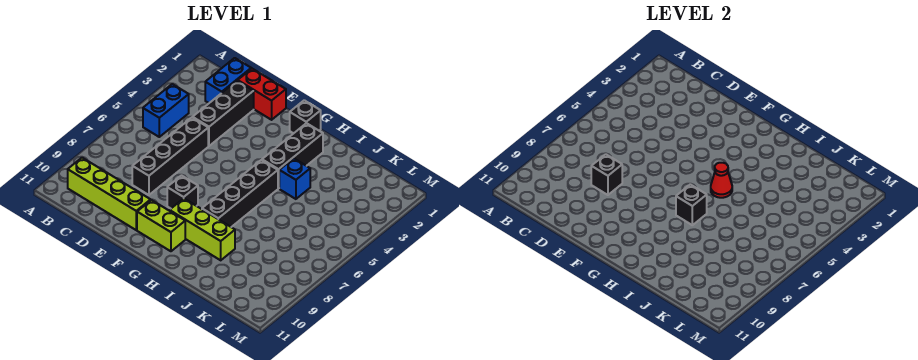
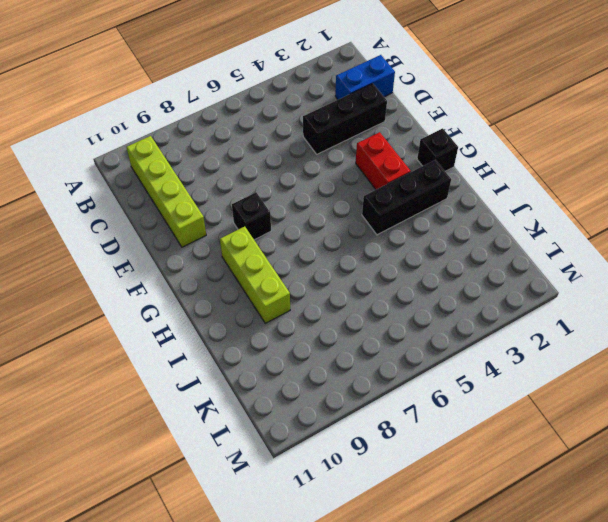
red brick F3:G3 level 1 -> red brick D1:E1 level 1
none -> blue brick B4:B5 level 1
none -> black brick D5:D8 level 1
none -> lime brick F10:G10 level 1

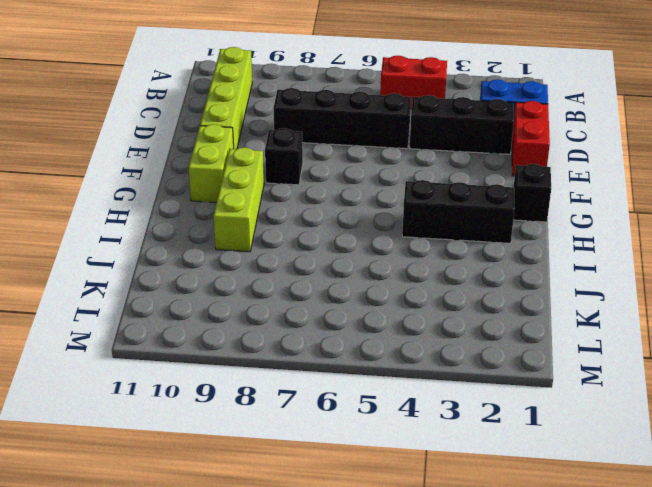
red brick B4:B5 level 1 -> blue brick B4:B5 level 1
none -> black brick H5:H8 level 1
none -> blue brick I4 level 1
none -> black brick D8 level 2

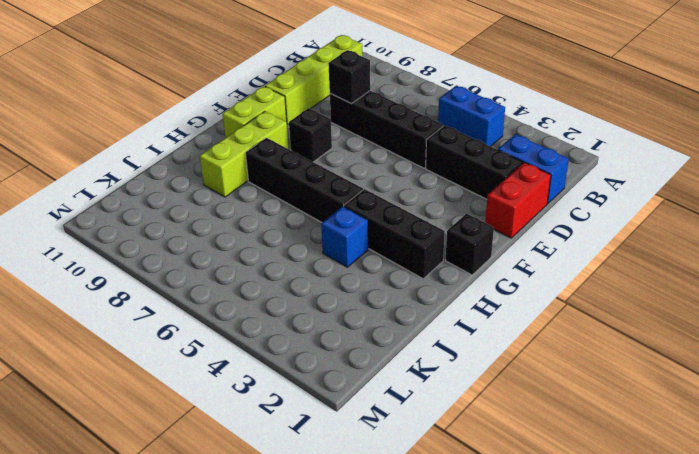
none -> red cone H5 level 2
none -> black brick H7 level 2

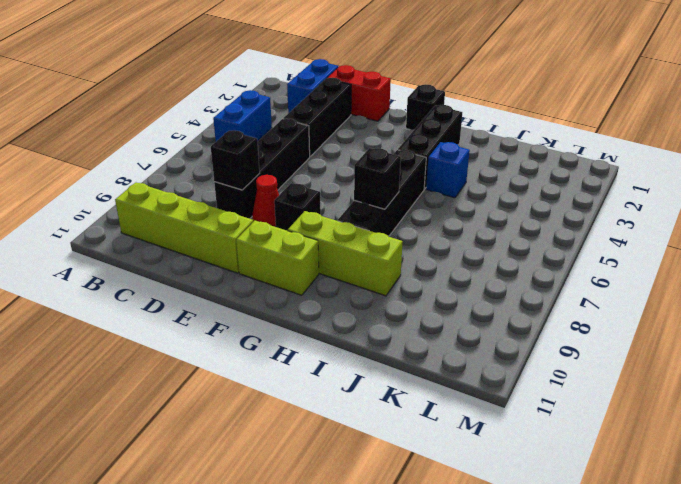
red cone E8 level 1 -> red cone H5 level 2

